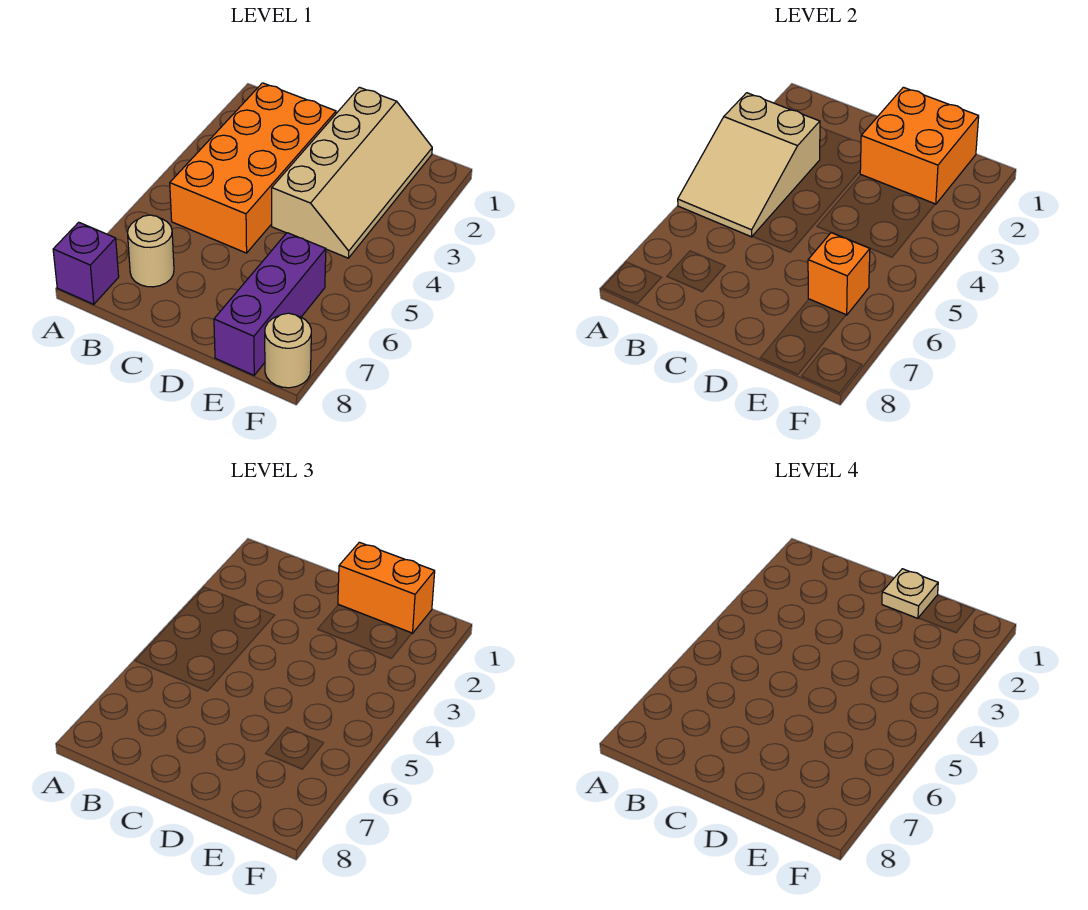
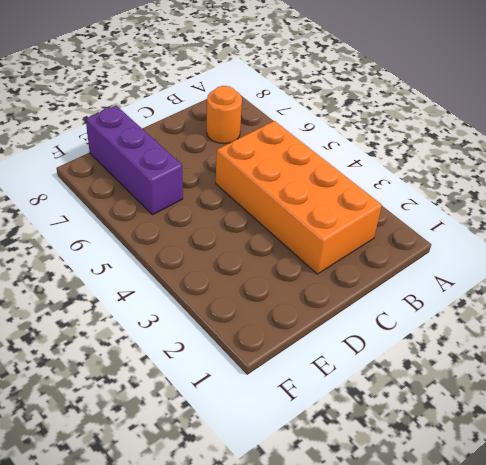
orange round brick B7 level 1 -> tan round brick B7 level 1
none -> purple brick A8 level 1
none -> tan slope D1:E4 level 1 top D

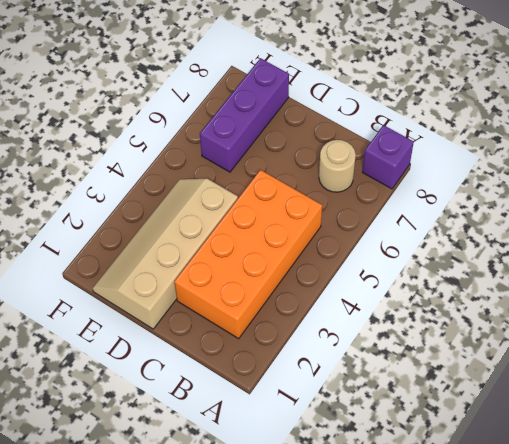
none -> tan round brick F8 level 1
none -> tan slope A3:B5 level 2 top 3

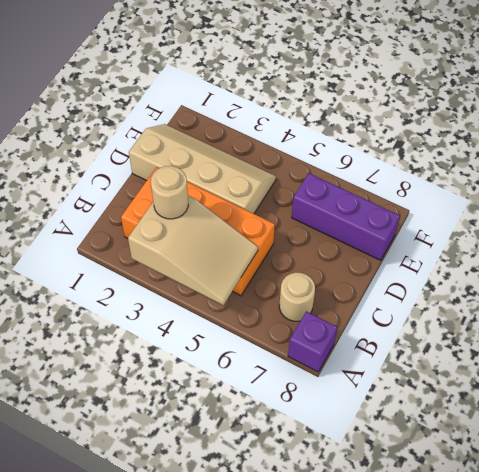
tan round brick B3 level 3 -> tan round brick F8 level 1
none -> orange brick D1:E2 level 2
none -> orange brick E6 level 2

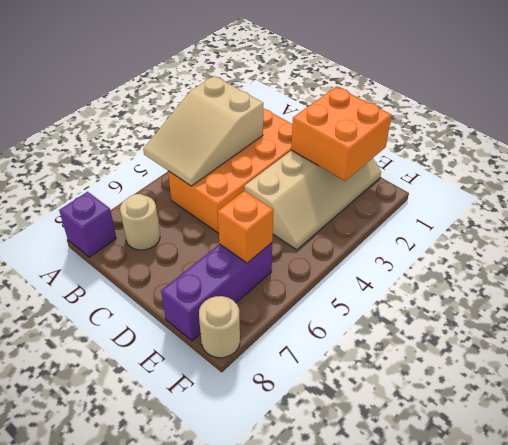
none -> orange brick D1:E1 level 3
none -> tan plate D1 level 4

